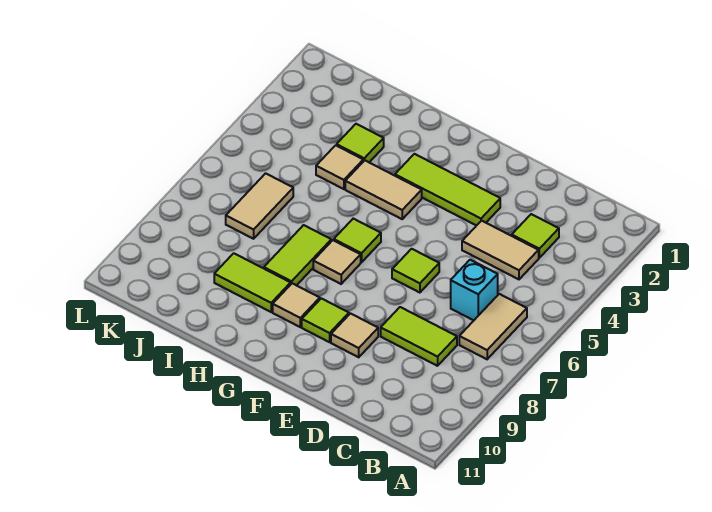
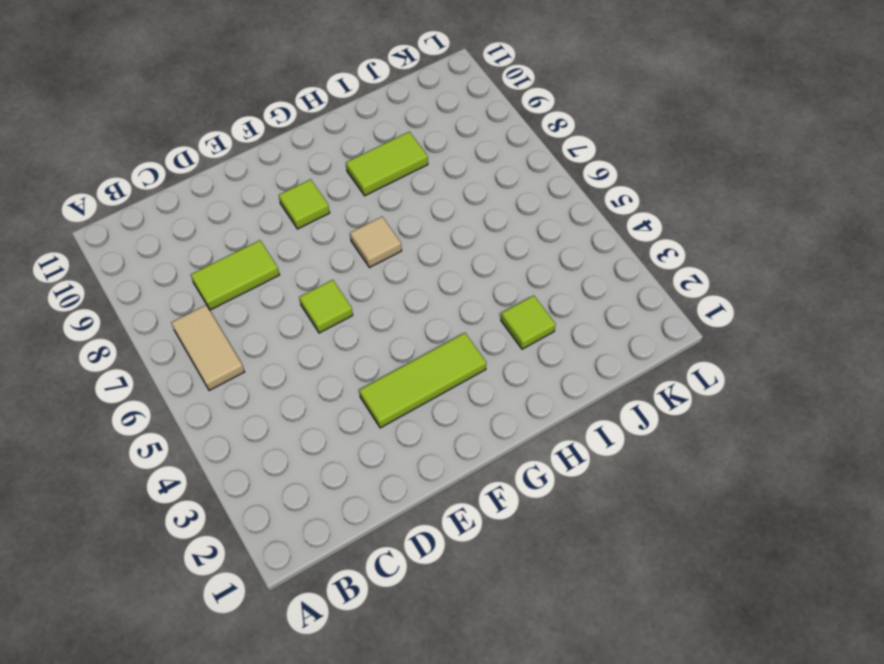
none -> lime tile C3 level 1
none -> tan tile C4:D4 level 1
none -> cyan brick C6 level 1

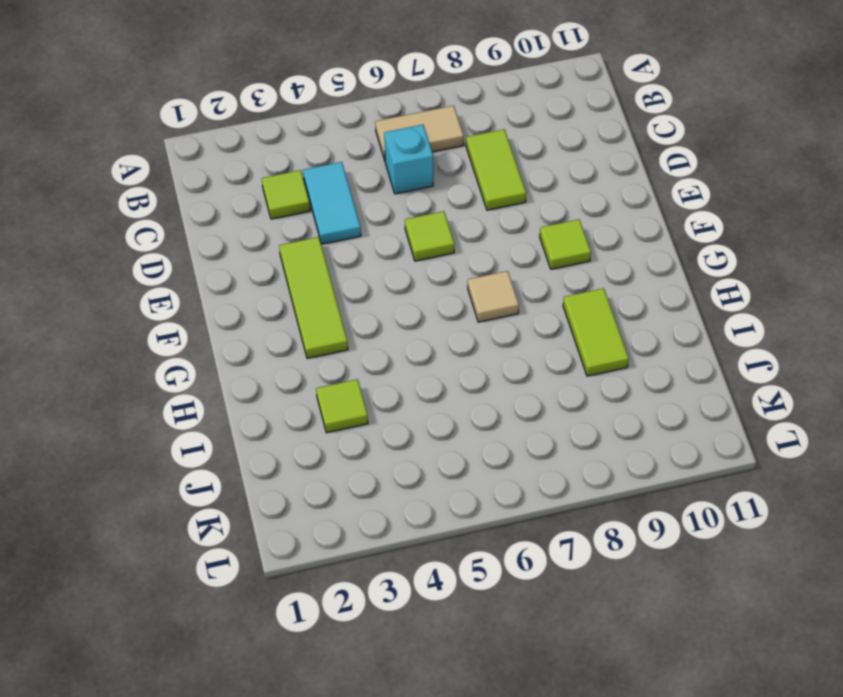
cyan tile C4:D4 level 1 -> tan tile C4:D4 level 1
none -> tan tile E9 level 1
none -> tan tile G4:H4 level 1
none -> lime tile G6 level 1

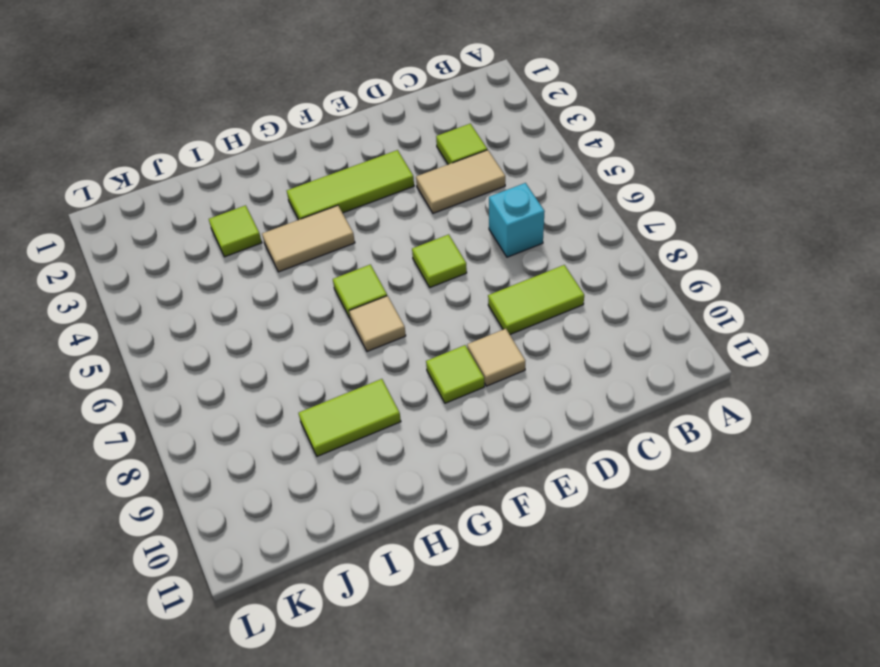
none -> tan tile B6:B7 level 1
none -> tan tile G9 level 1
none -> lime tile H7:H8 level 1

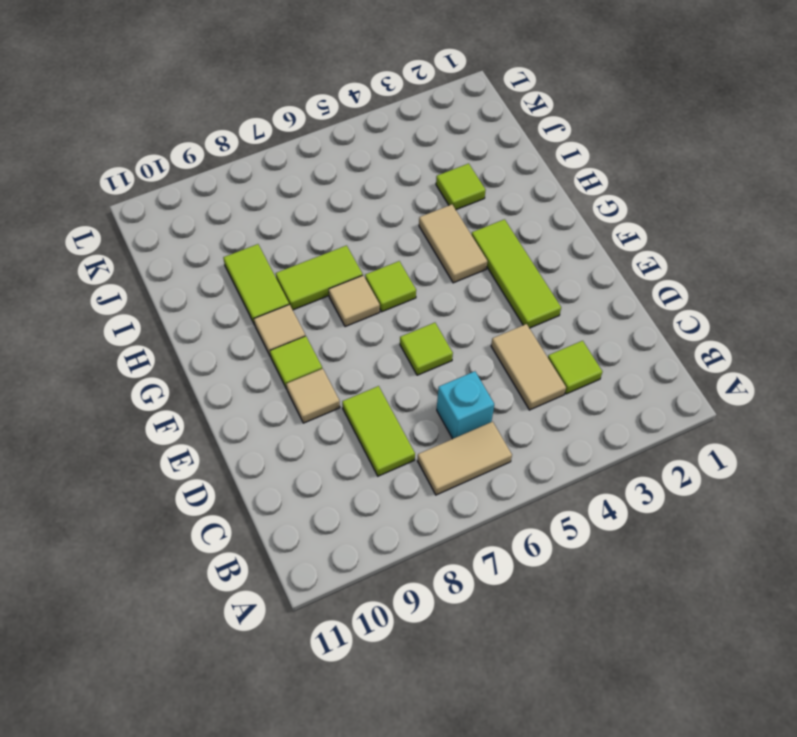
none -> tan tile I4 level 1
none -> tan tile J6:J7 level 1

